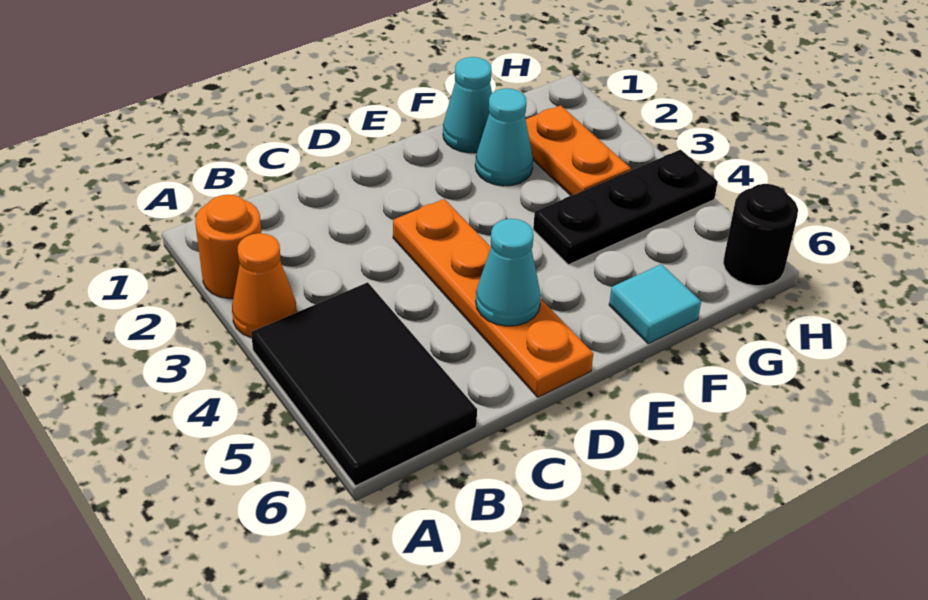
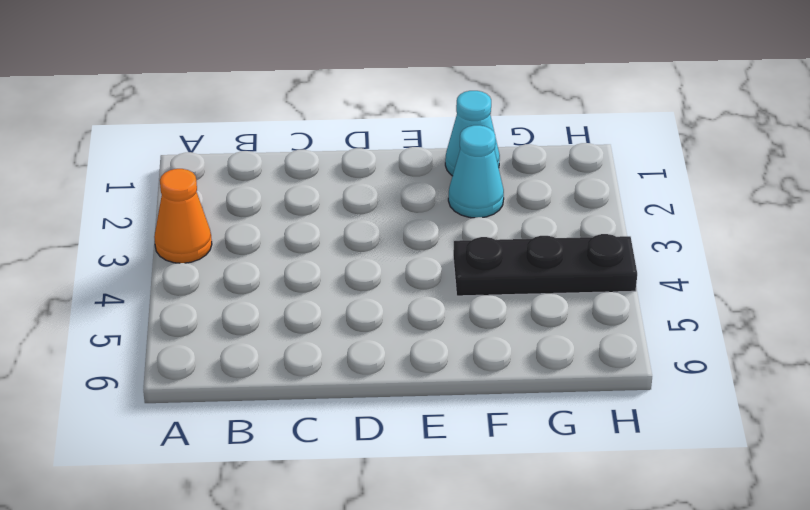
none -> orange round brick A2 level 1
none -> black tile A4:B6 level 1

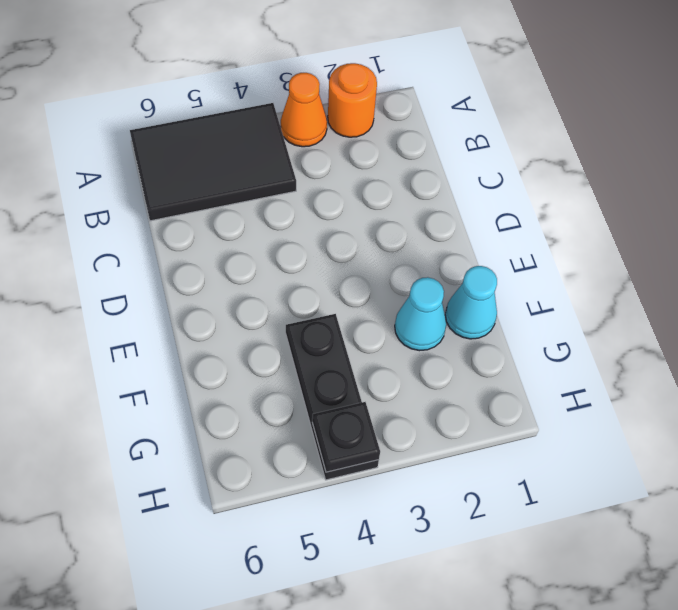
black plate H4 level 2 -> none
none -> orange plate D3:D6 level 1
none -> cyan tile F6 level 1

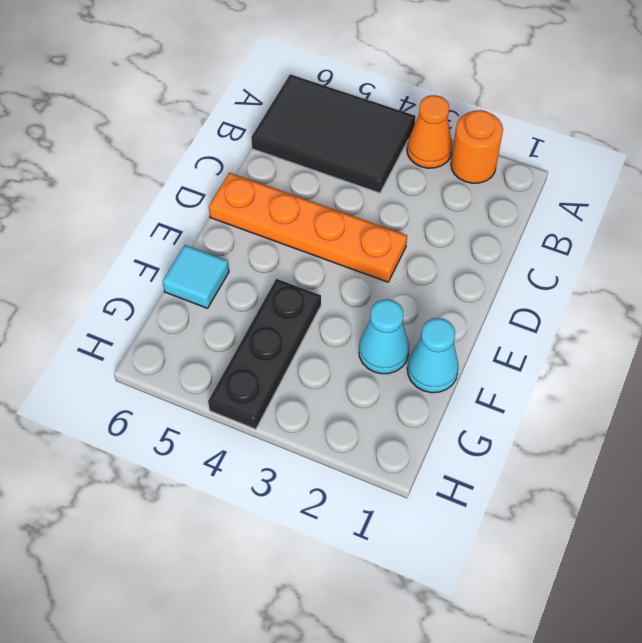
none -> orange plate G2:G3 level 1
none -> black round brick H6 level 1

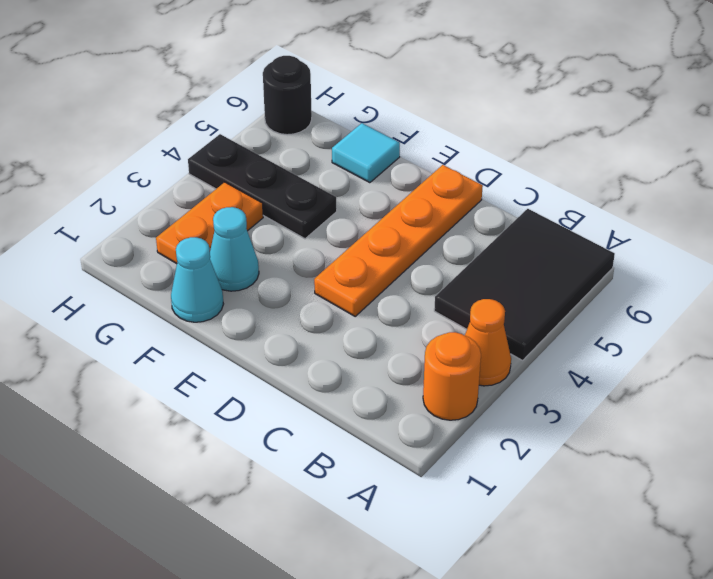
none -> cyan cone D5 level 2

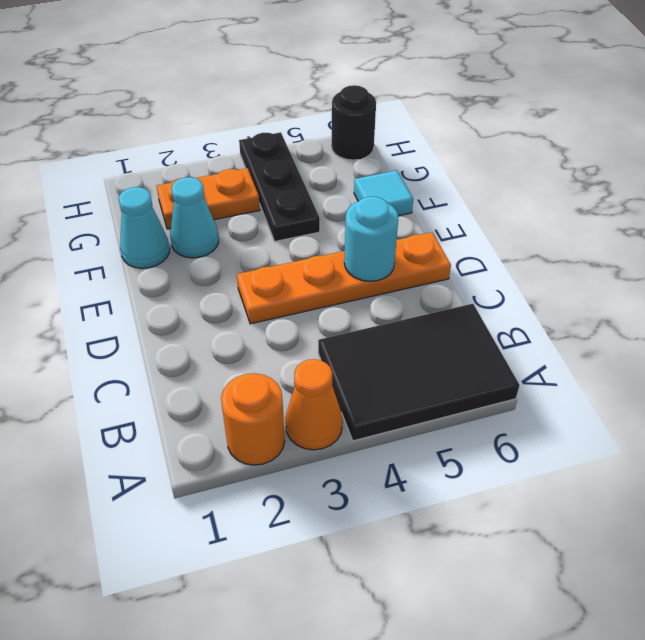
cyan round brick D5 level 2 -> cyan cone D5 level 2

